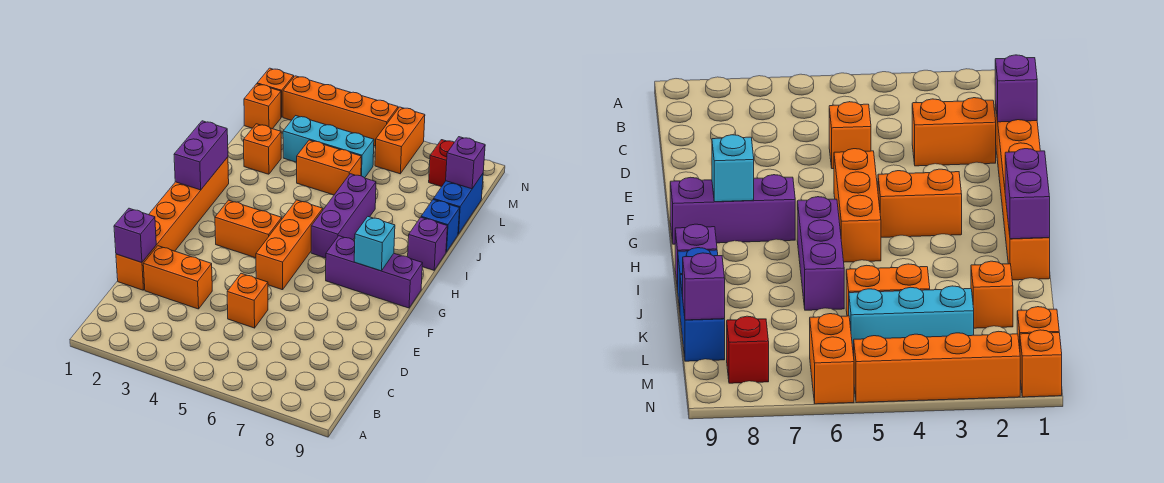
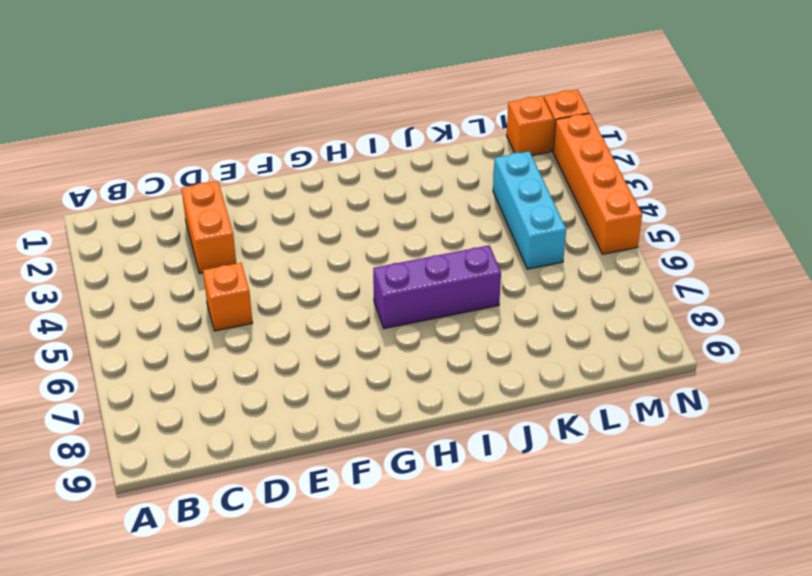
none -> orange brick D1:I1 level 1
none -> orange brick F5:H5 level 1
none -> orange brick G3:G4 level 1

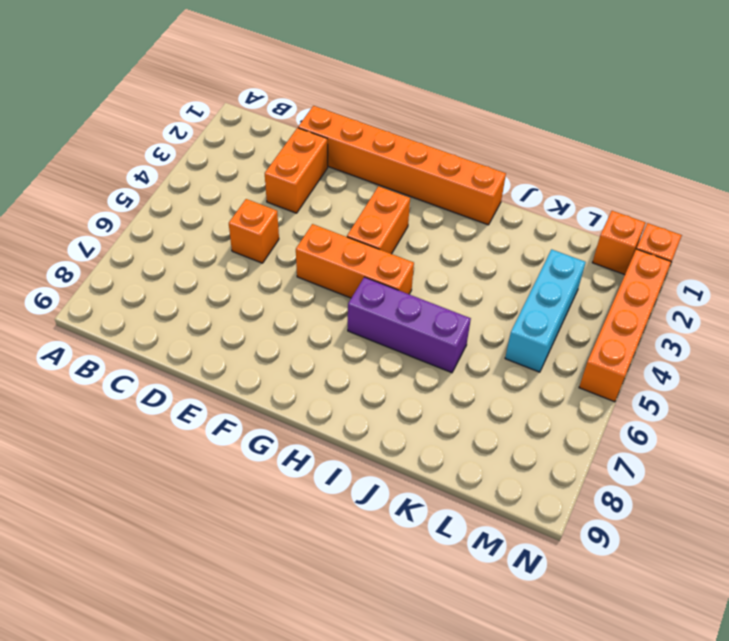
none -> purple brick G7:G9 level 1
none -> purple brick I9 level 1
none -> blue brick J9 level 1

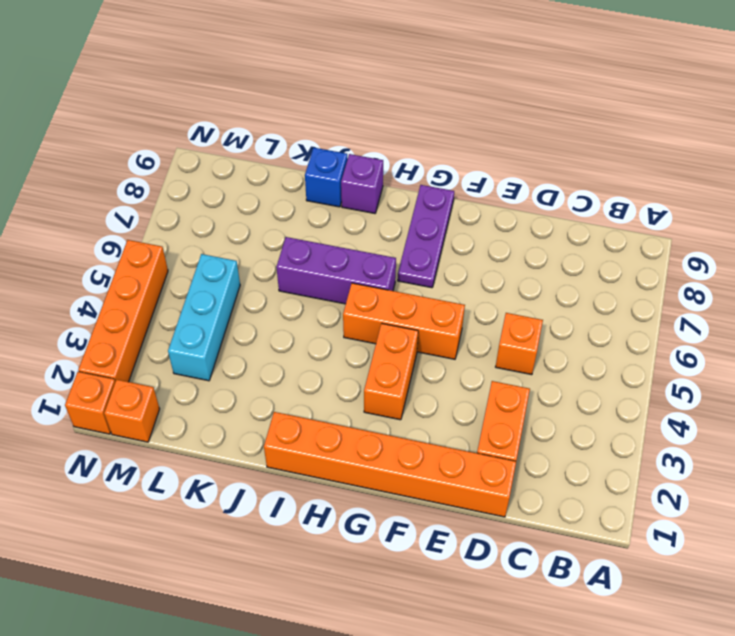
purple plate G7:G9 level 1 -> purple brick G7:G9 level 1
none -> orange brick K2 level 1
none -> orange brick K4:K5 level 1
none -> blue brick K9:L9 level 1

